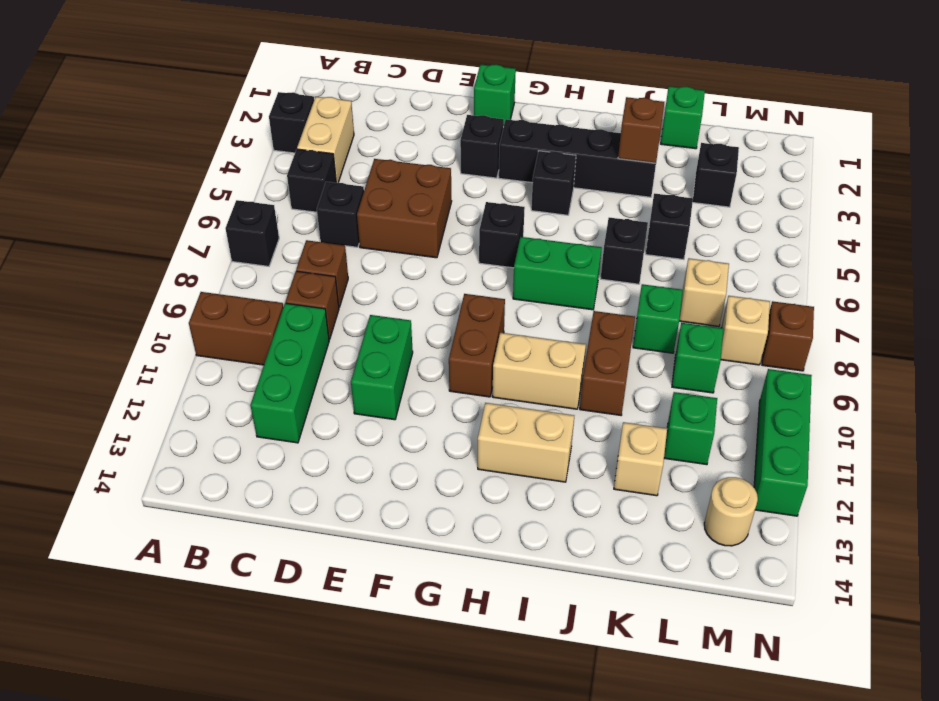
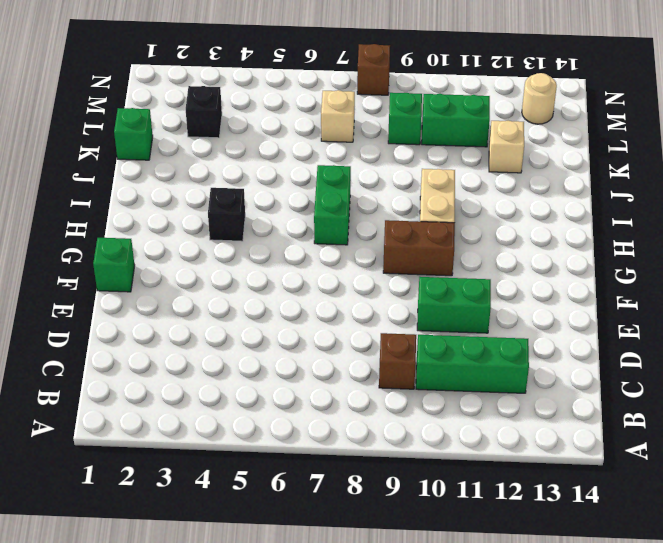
green brick L10:L11 level 1 -> green brick L11 level 1
none -> black brick A3 level 1
none -> black brick A7 level 1
none -> brown brick A10:B10 level 1
none -> tan brick B3:B4 level 1

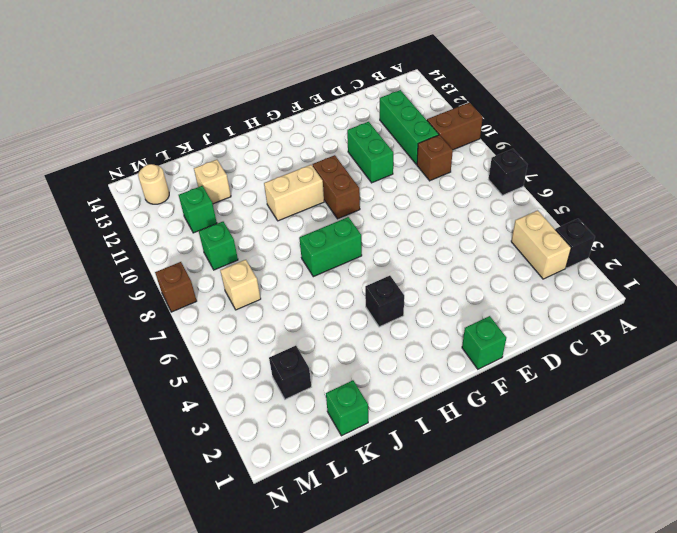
none -> black brick B5 level 1
none -> black brick C6 level 1
none -> brown brick C8 level 1
none -> brown brick D5:E6 level 1

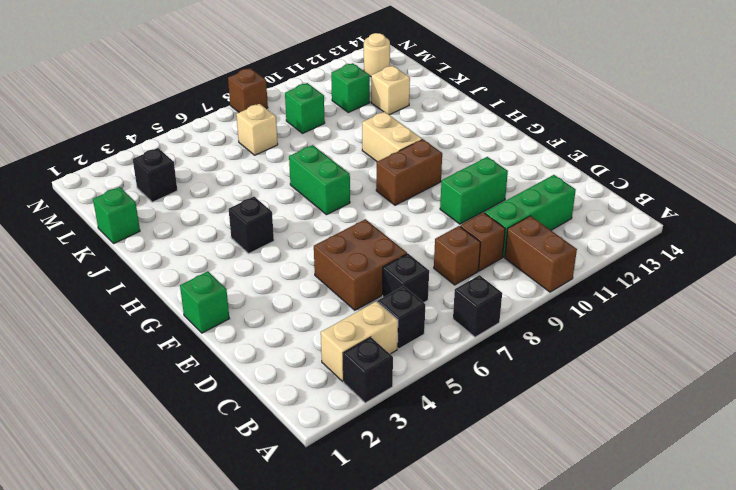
none -> black brick F3 level 1
none -> black brick G3:J3 level 1
none -> black brick G6 level 1
none -> tan brick H12:I12 level 1

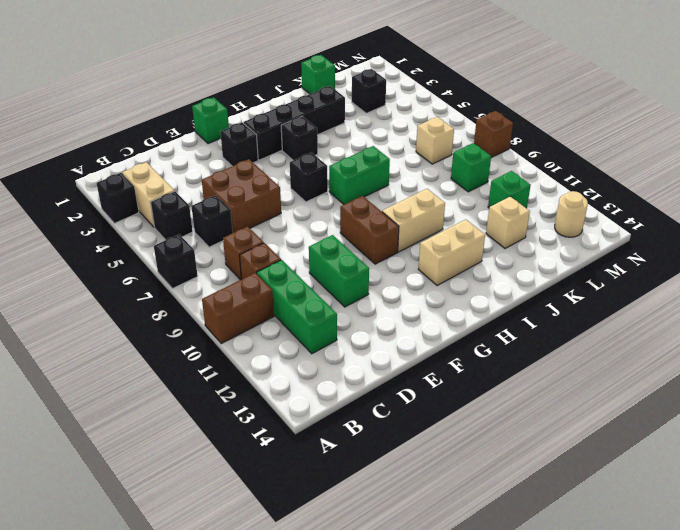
none -> black brick J6 level 1
none -> brown brick J9:J10 level 1
none -> black brick K5 level 1
none -> green brick K8 level 1

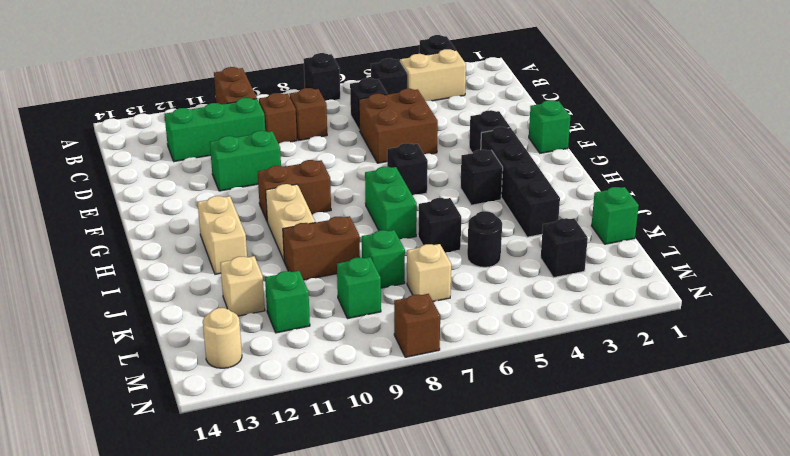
black round brick K5 level 1 -> black brick K5 level 1
none -> tan brick M8 level 1
none -> green brick N10:N12 level 1
none -> brown brick J3 level 2

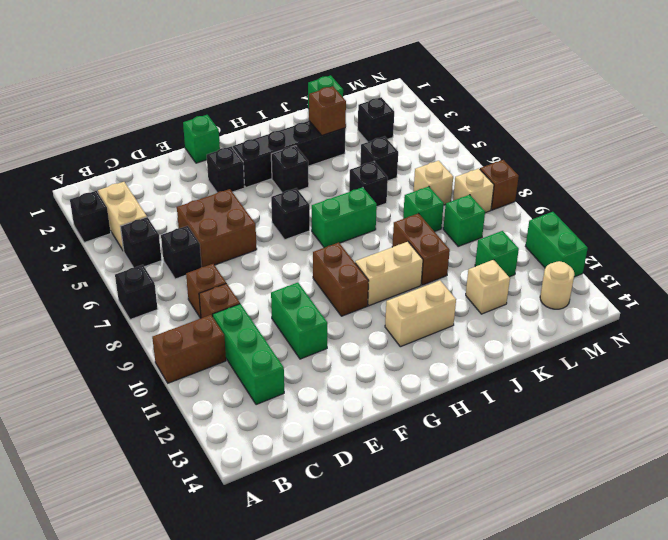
green brick N11:N12 level 1 -> green brick N10:N12 level 1

